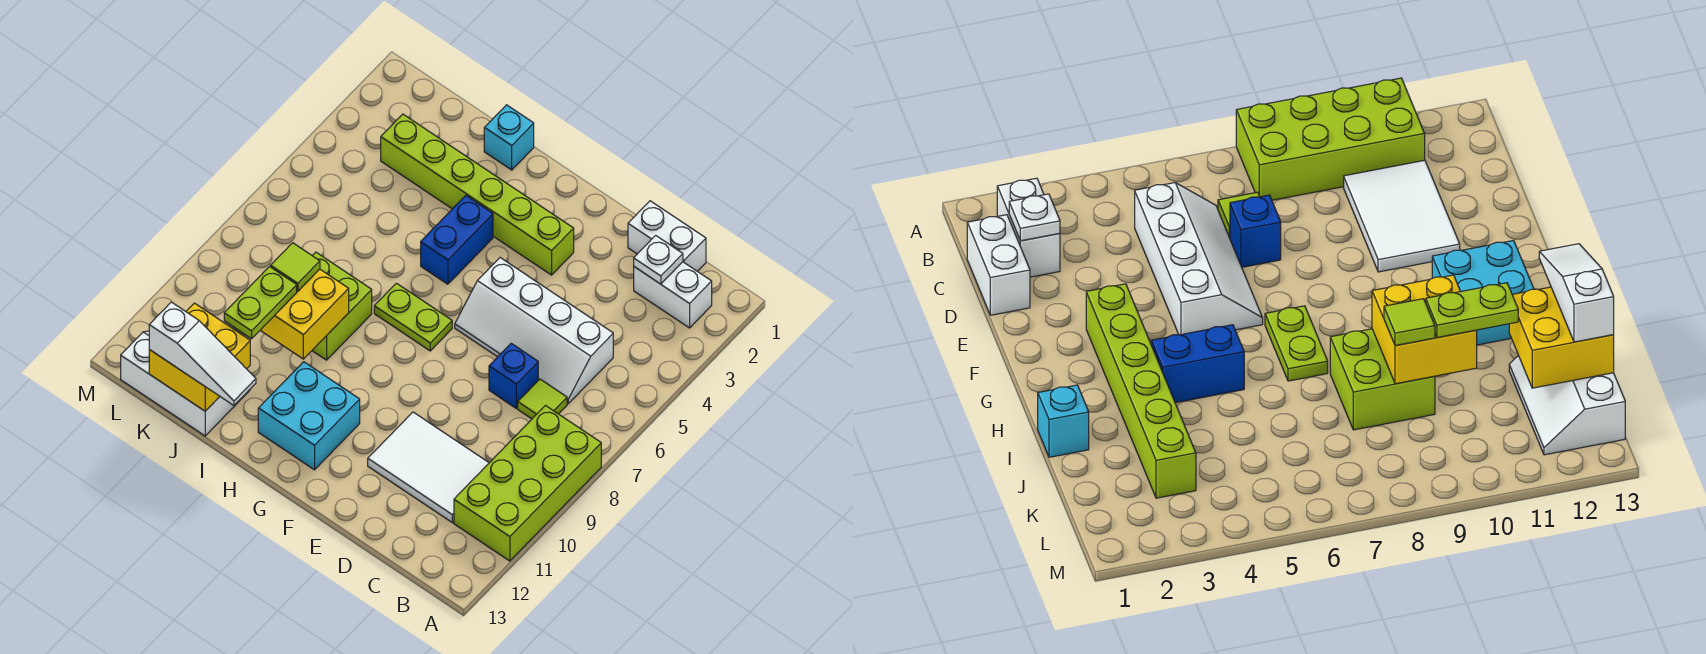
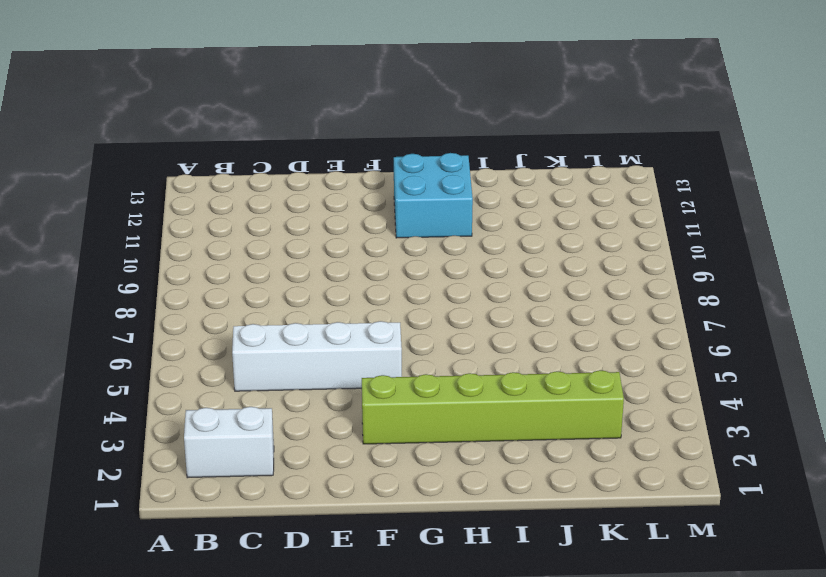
none -> lime brick A8:B11 level 1
none -> white brick C1:D1 level 1
none -> lime tile C7 level 1

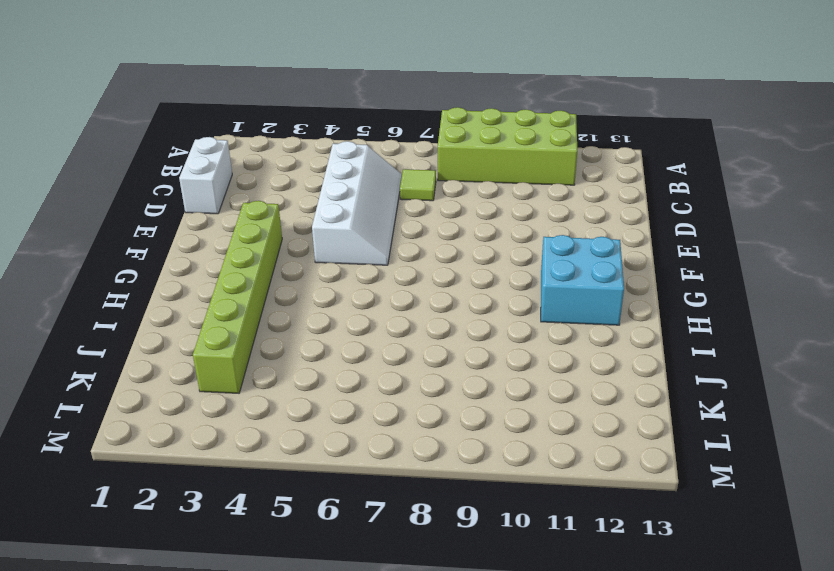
none -> white brick B2:C2 level 1
none -> white tile C10:E11 level 1
none -> blue brick D7 level 1

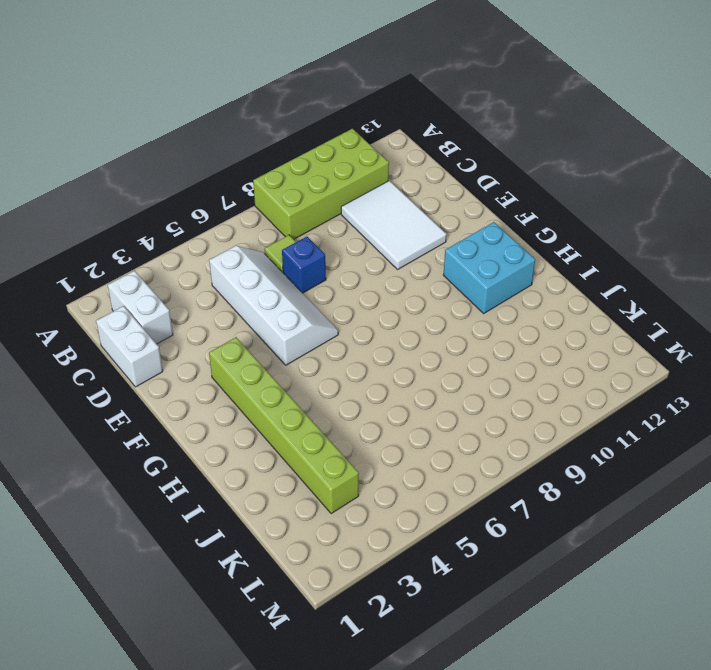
none -> lime plate G7:H7 level 1
none -> blue brick H4:H5 level 1
none -> cyan brick I1 level 1

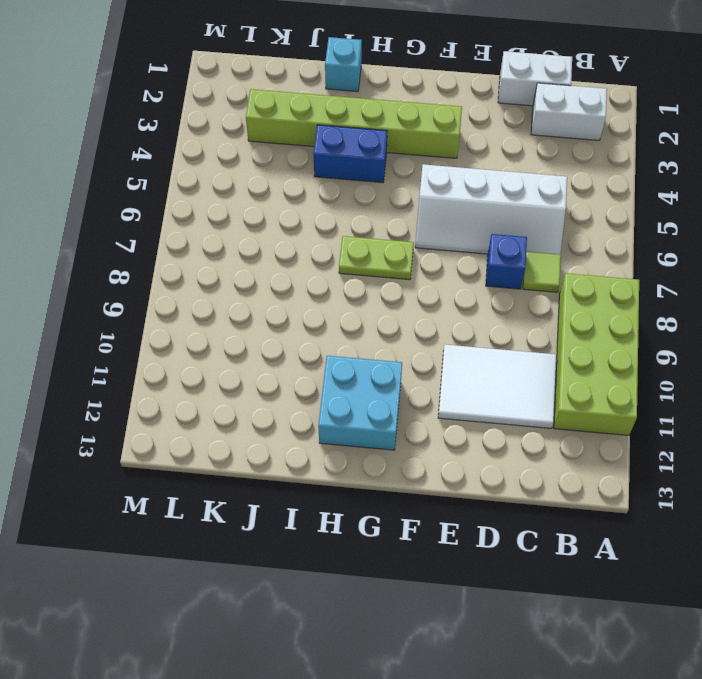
blue brick H4:I4 level 1 -> blue brick H4:H5 level 1
none -> lime brick I8:J9 level 1
none -> white slope J12:L13 level 1 top 13
none -> white plate C2 level 2

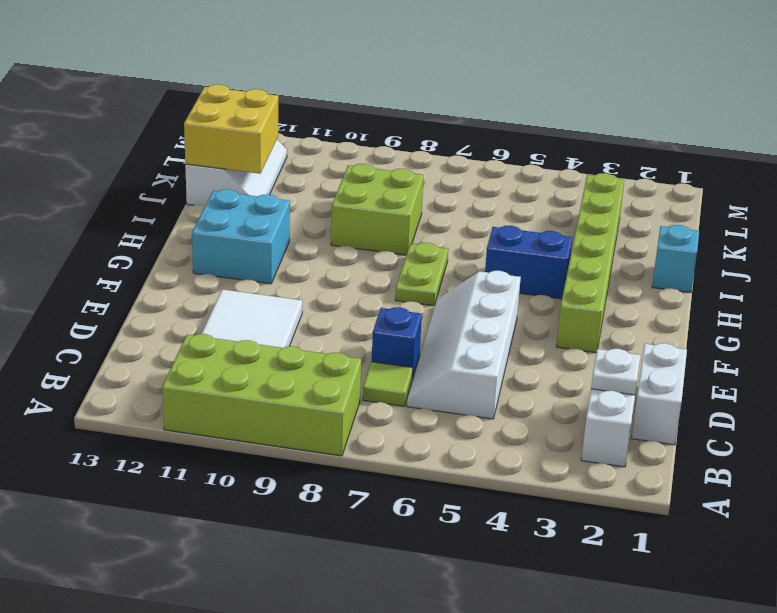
none -> yellow brick I9:J10 level 2
none -> white slope I13:K13 level 3 top K
none -> lime tile J9 level 3

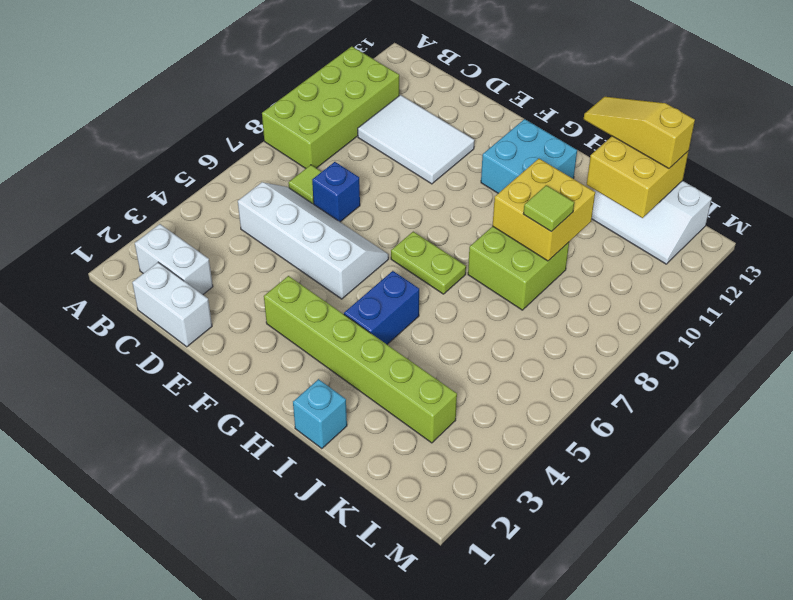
yellow slope I13:K13 level 3 top K -> white slope I13:K13 level 3 top K
none -> white plate C2 level 2
none -> lime plate J10:J11 level 3

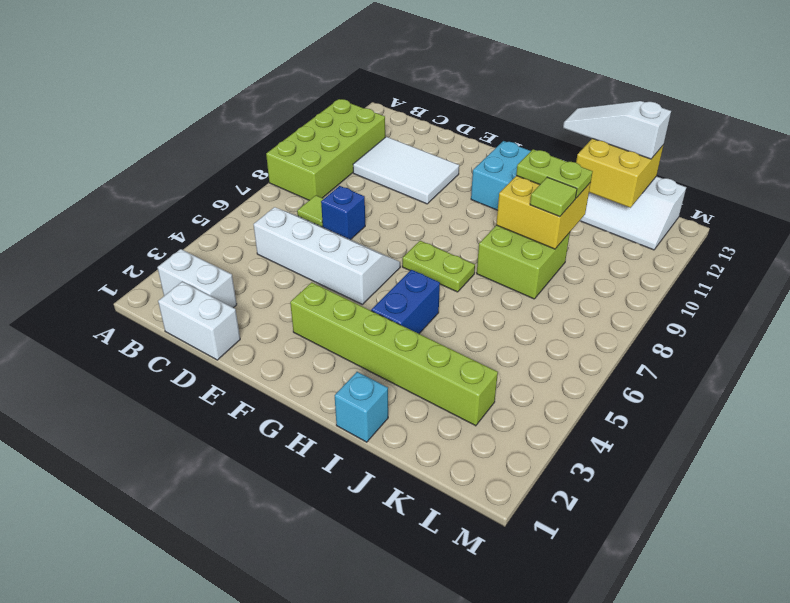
lime plate I10:J10 level 3 -> lime plate J10:J11 level 3
none -> white plate C2 level 2

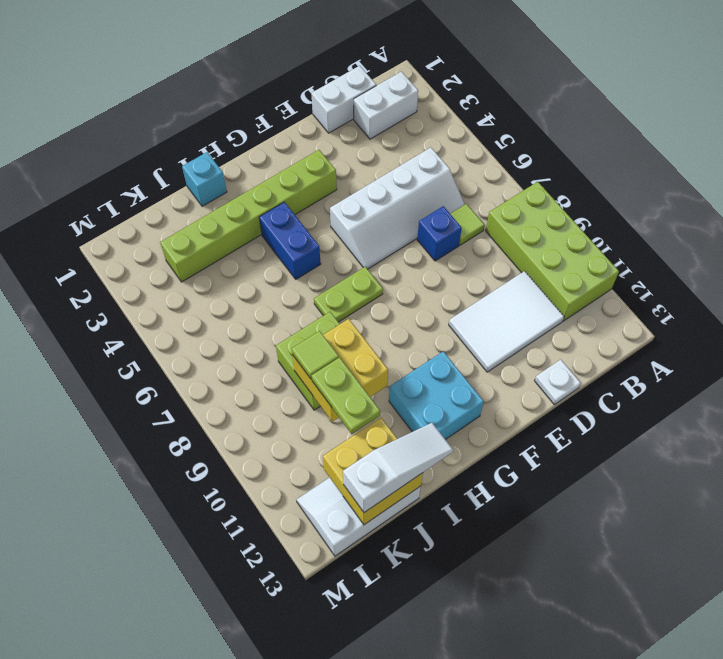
white plate D13 level 1 -> white plate C2 level 2

